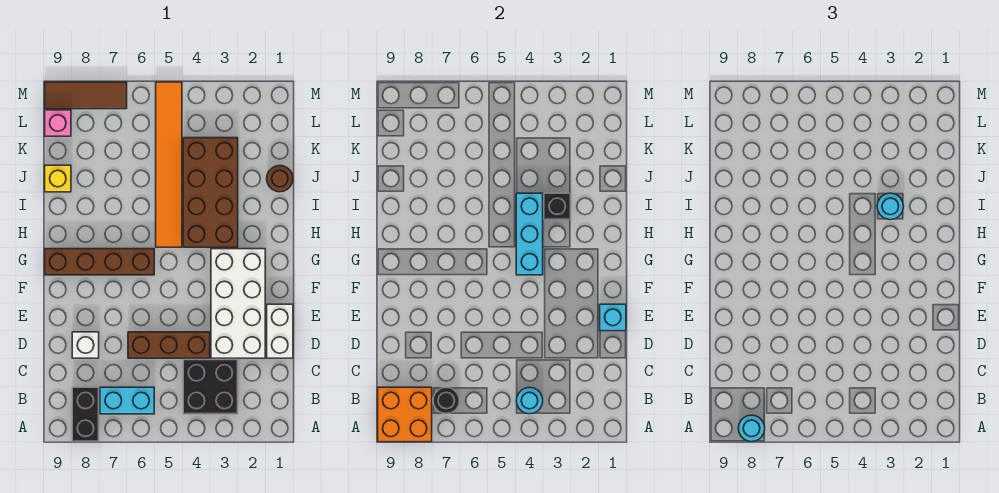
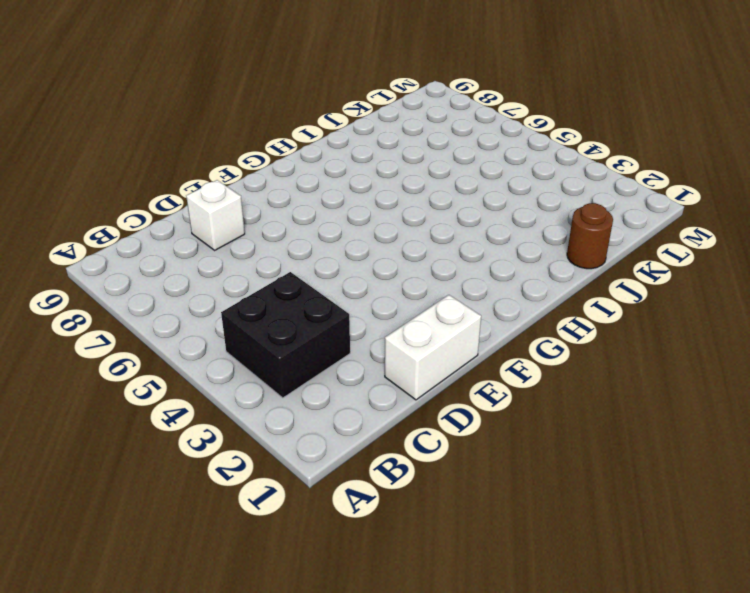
none -> black brick A8:B8 level 1
none -> cyan brick B6:B7 level 1
none -> white brick D2:G3 level 1

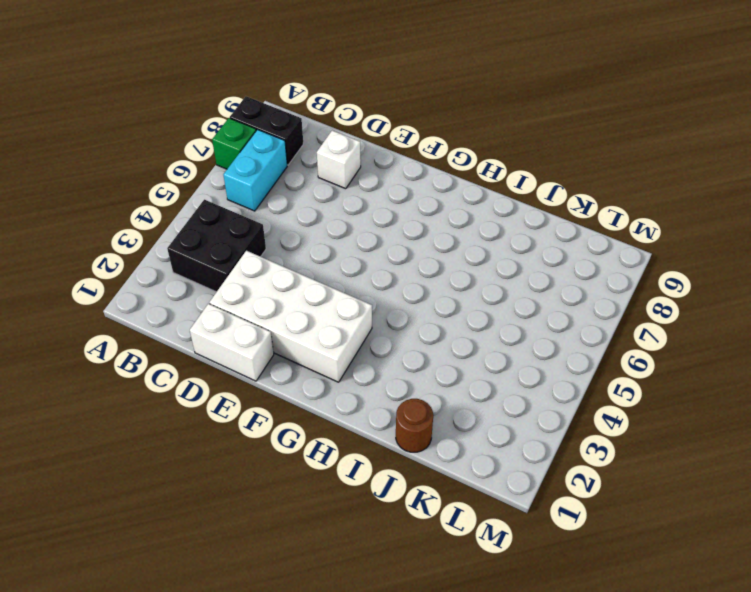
green brick A7 level 1 -> none
none -> brown brick D4:D6 level 1
none -> brown brick G6:G9 level 1
none -> brown brick H3:K4 level 1

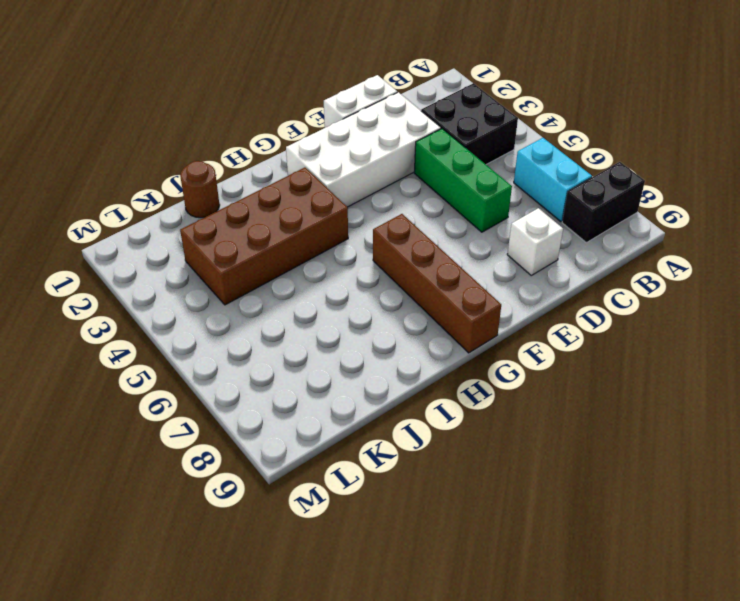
green brick D4:D6 level 1 -> brown brick D4:D6 level 1
none -> orange tile H5:M5 level 1
none -> yellow brick J9 level 1
none -> pink brick L9 level 1

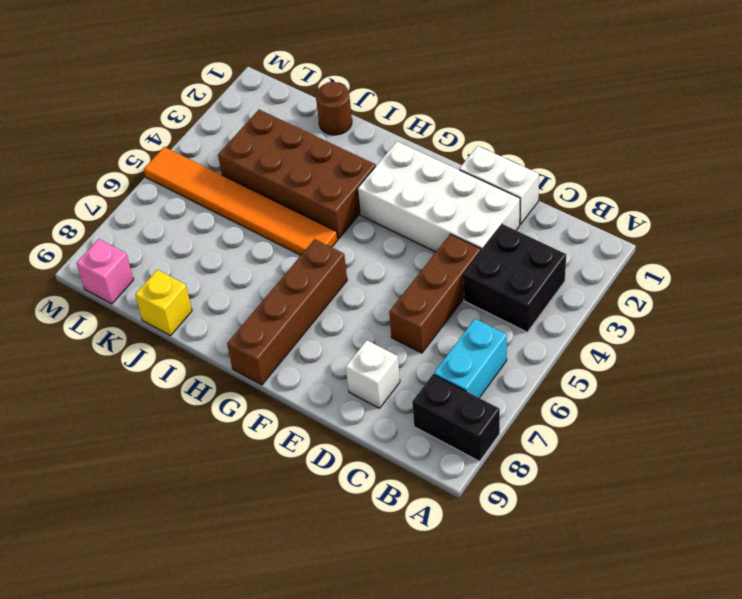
none -> brown tile M7:M9 level 1
none -> orange brick A8:B9 level 2
none -> cyan round brick B4 level 2

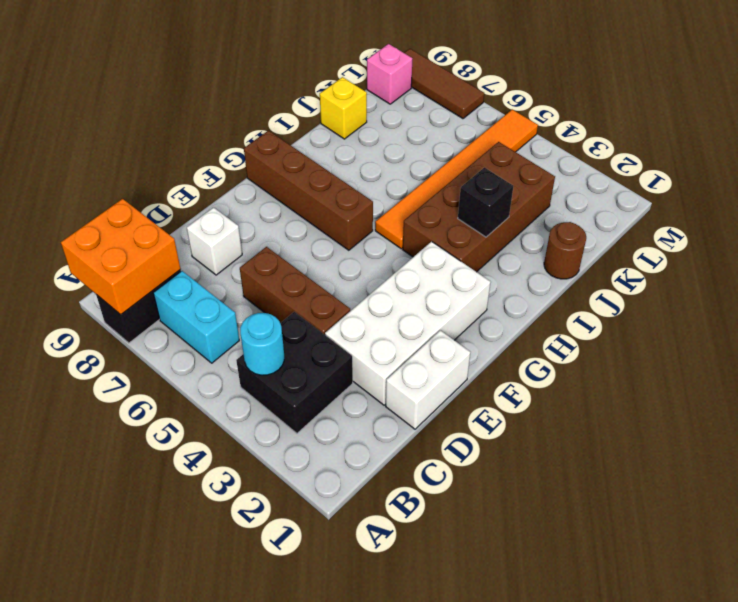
none -> black round brick B7 level 2
none -> cyan brick E1 level 2
none -> cyan brick G4:I4 level 2

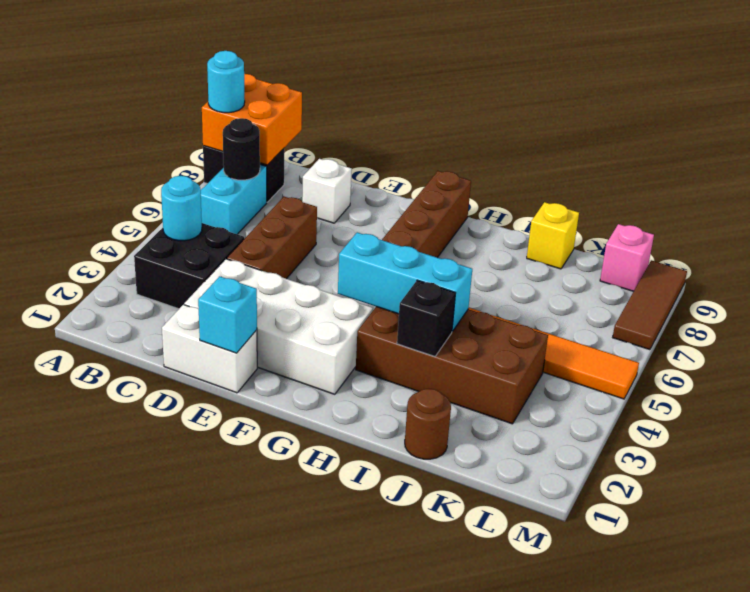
none -> cyan round brick I3 level 3

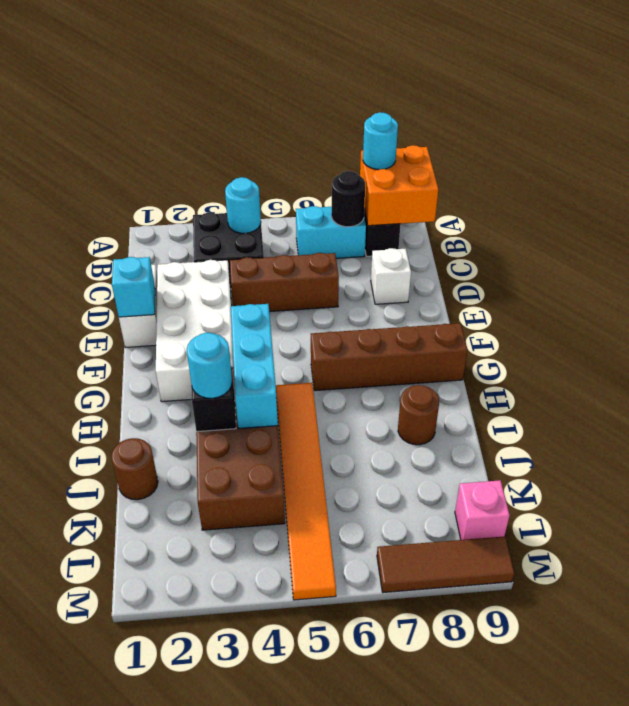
brown round brick I8 level 1 -> none
none -> yellow brick J9 level 1

